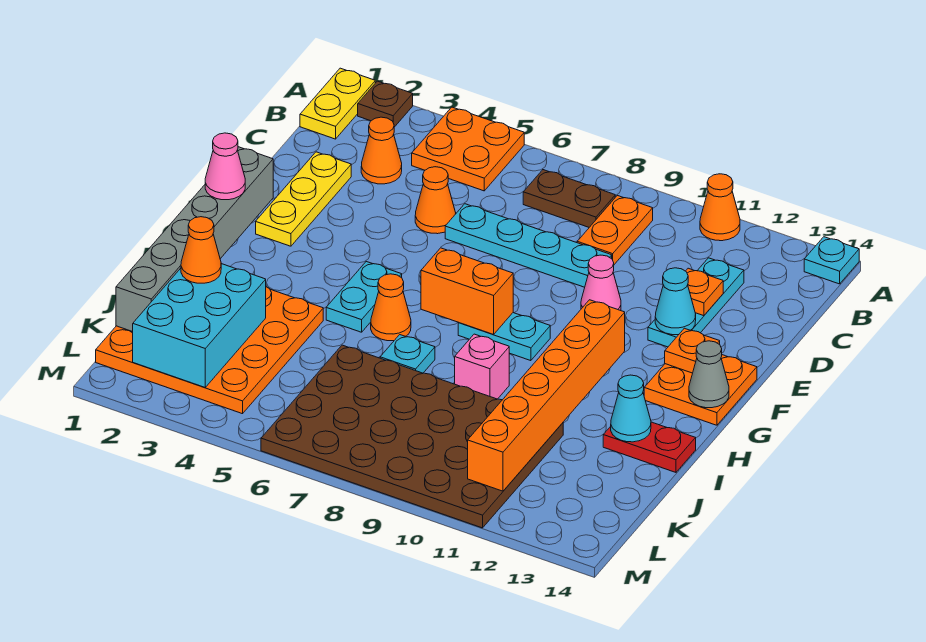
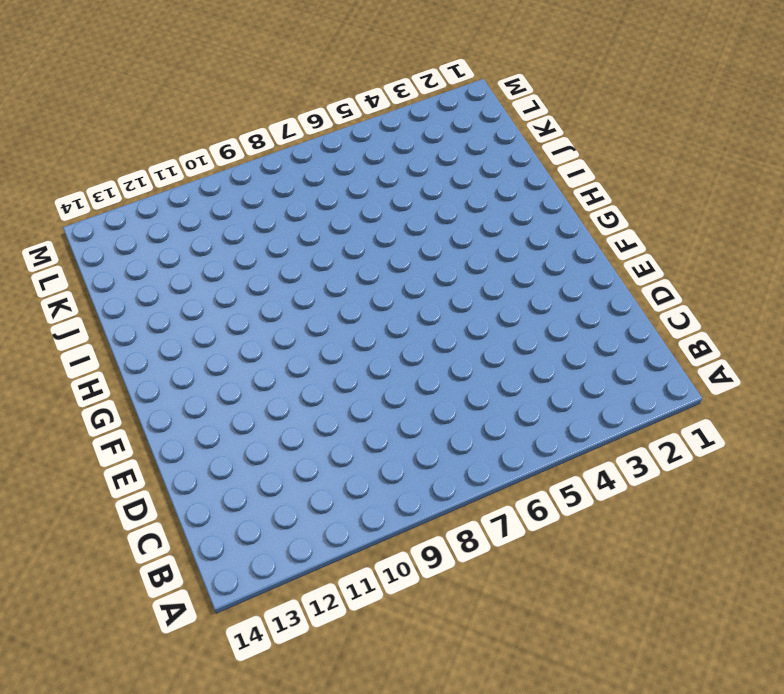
none -> yellow plate A1:B1 level 1
none -> brown plate A2 level 1
none -> orange plate A4:B5 level 1
none -> orange cone A11 level 1

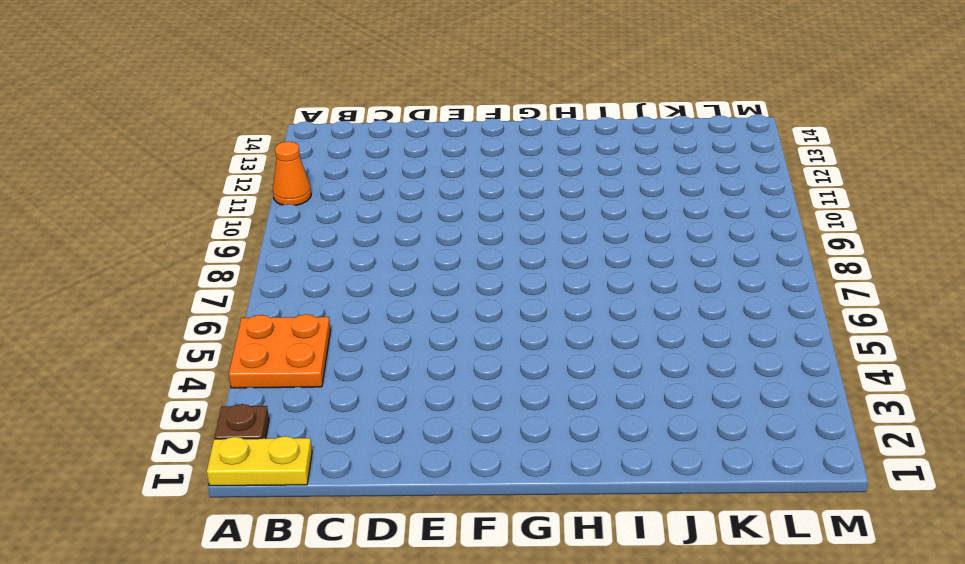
none -> cyan plate A14 level 1
none -> brown plate B7:B8 level 1
none -> orange plate B9:C9 level 1
none -> orange cone C3 level 1

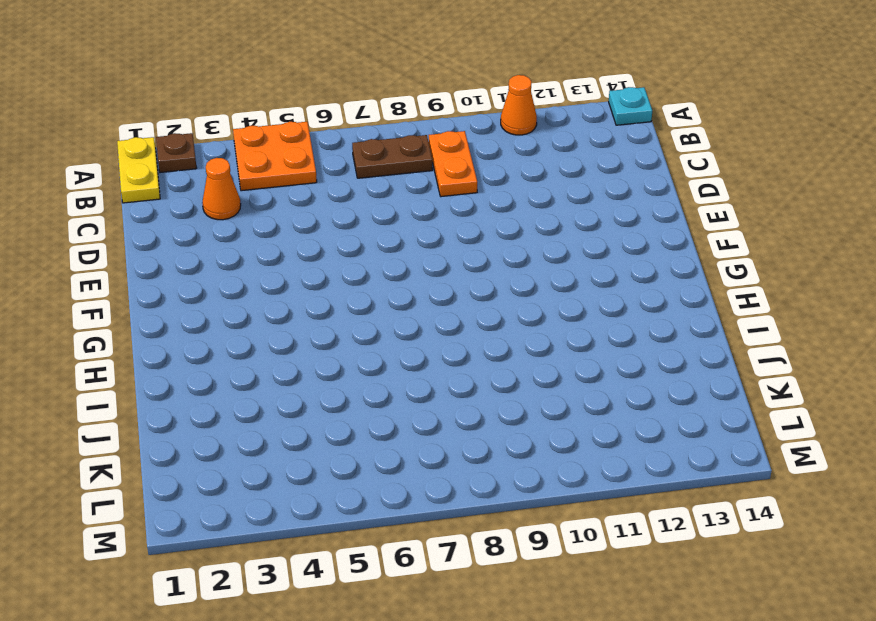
none -> cyan plate C12:E12 level 1
none -> yellow plate D2:F2 level 1
none -> orange cone D5 level 1
none -> cyan plate D6:D9 level 1

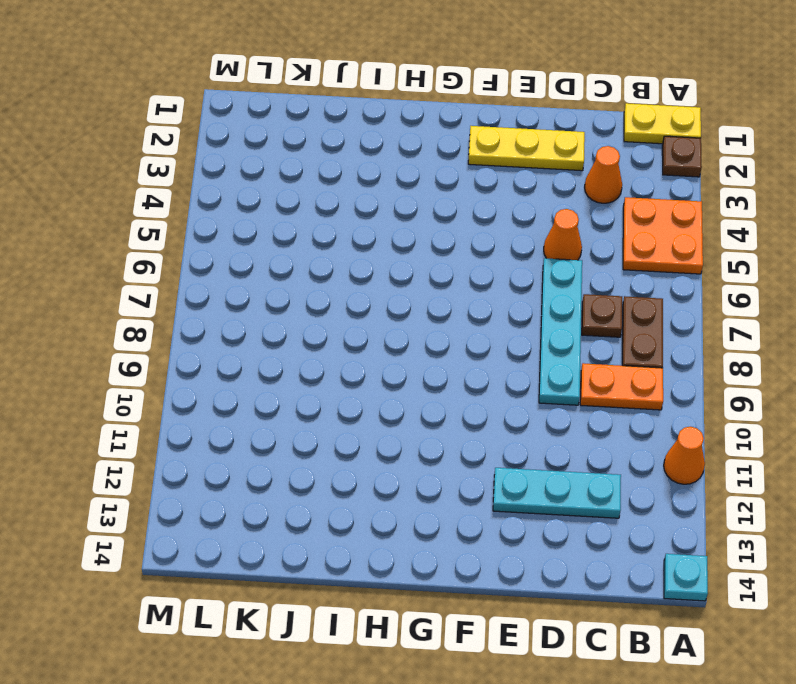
brown plate C7 level 1 -> none
none -> pink cone E10 level 1
none -> orange plate F13:G14 level 1
none -> cyan plate G5:H5 level 1
none -> cyan plate G8:G9 level 1

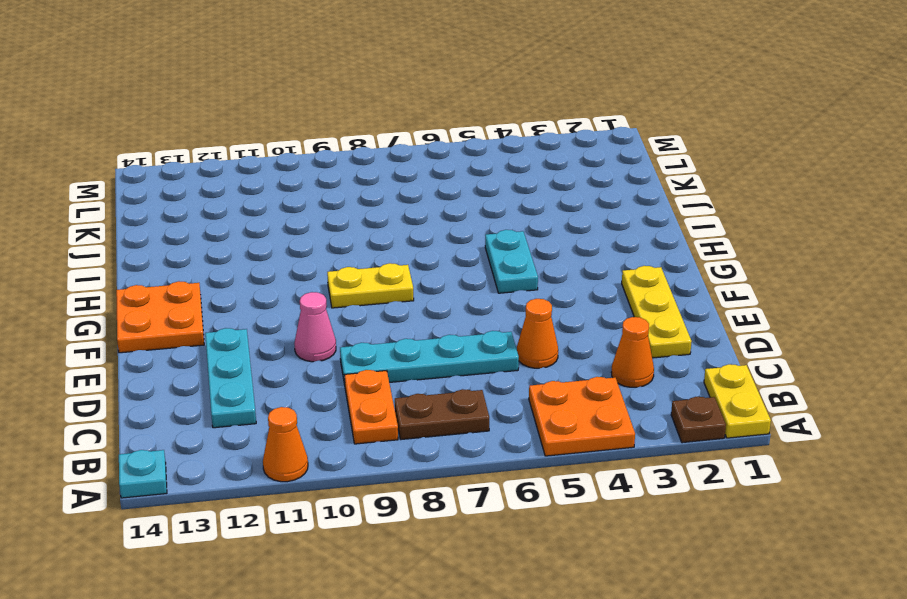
yellow plate G8:G9 level 1 -> cyan plate G8:G9 level 1
none -> orange cone H6 level 1
none -> orange plate I1:L4 level 1
none -> cyan plate I7 level 1
none -> pink brick I9 level 1

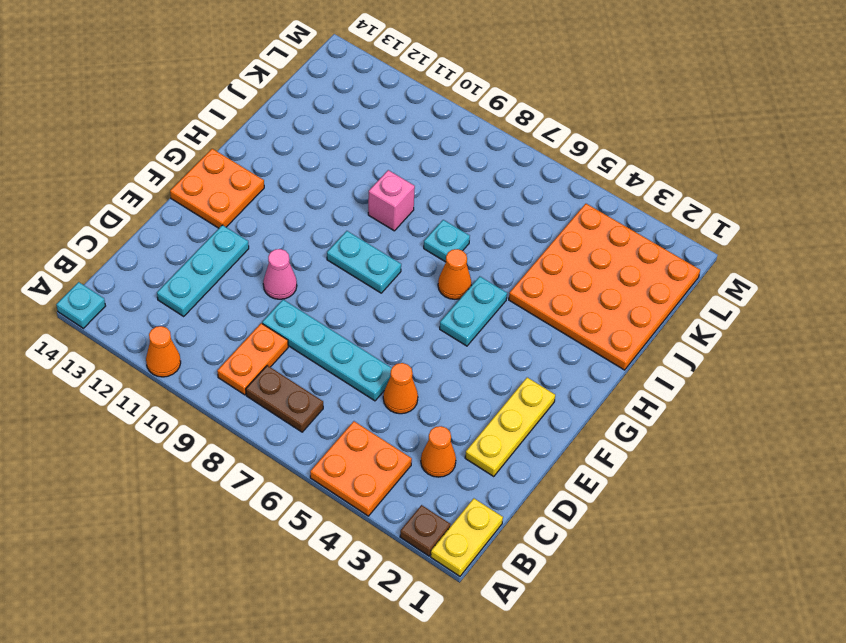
none -> red plate I13:I14 level 1
none -> brown plate J6:M11 level 1
none -> orange plate D12 level 2
none -> cyan cone E12 level 2

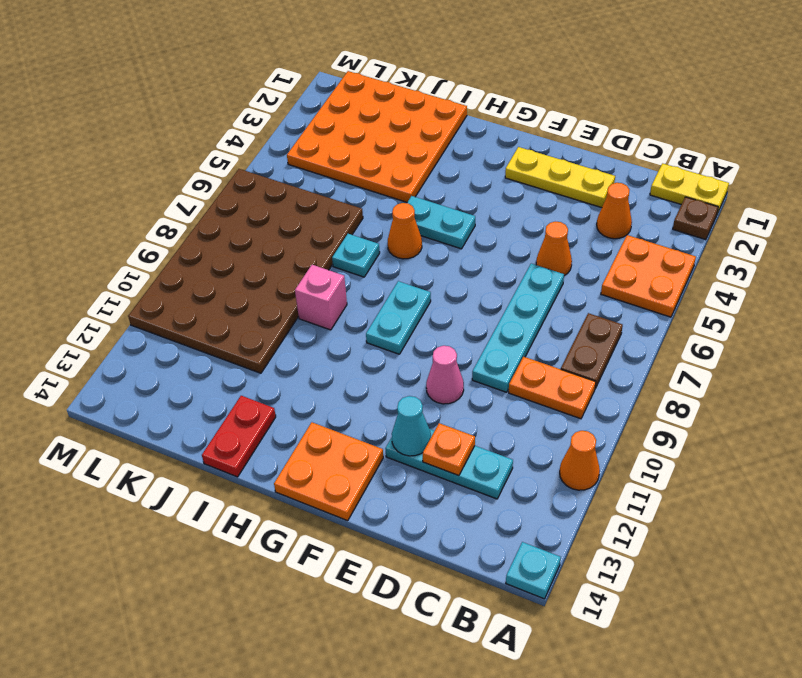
none -> grey brick F1:K1 level 2
none -> orange plate F13 level 2
none -> orange brick G7:G8 level 2
none -> orange brick G11:L11 level 2

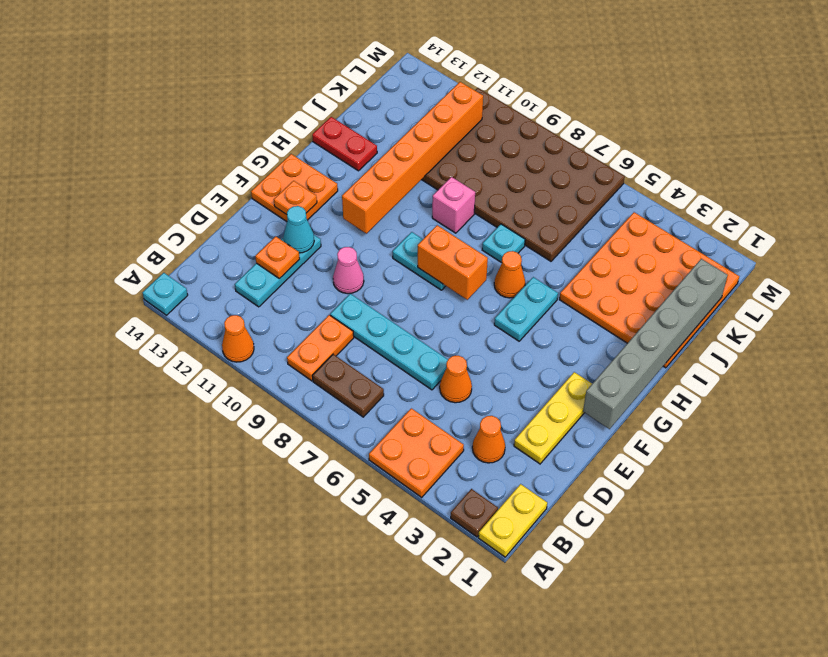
none -> grey cone G14 level 2
none -> cyan cone I13 level 2
none -> cyan brick J2:L3 level 2
none -> pink cone G1 level 3

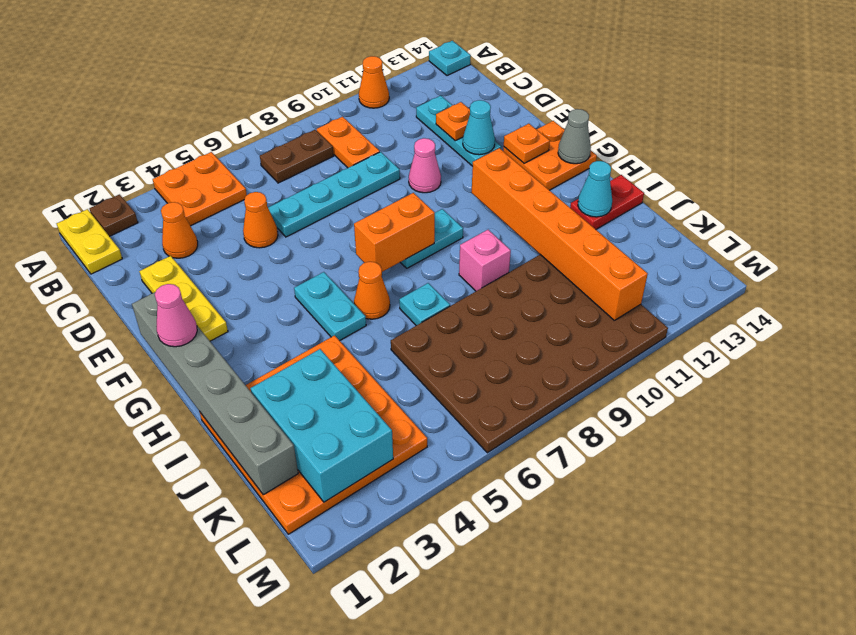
none -> orange cone J2 level 3

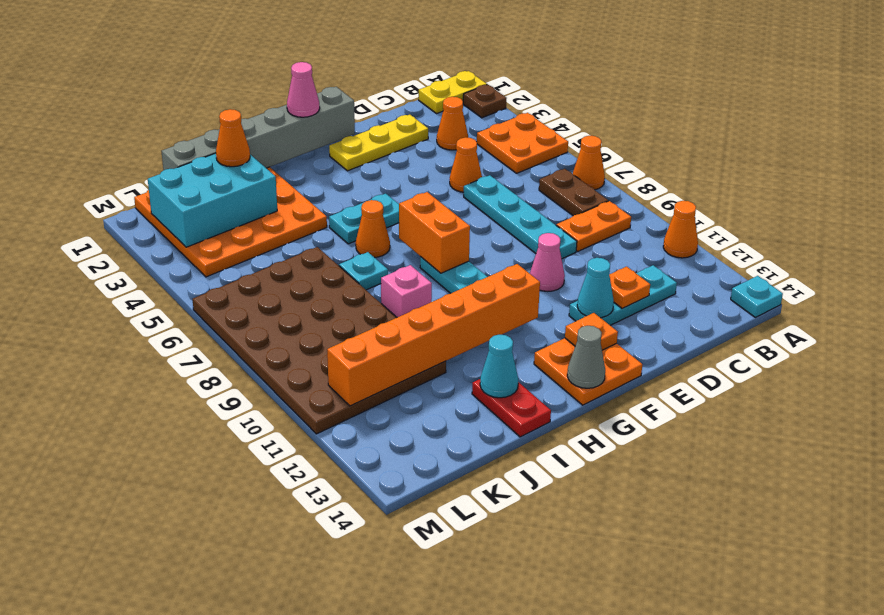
orange cone A7 level 1 -> none

